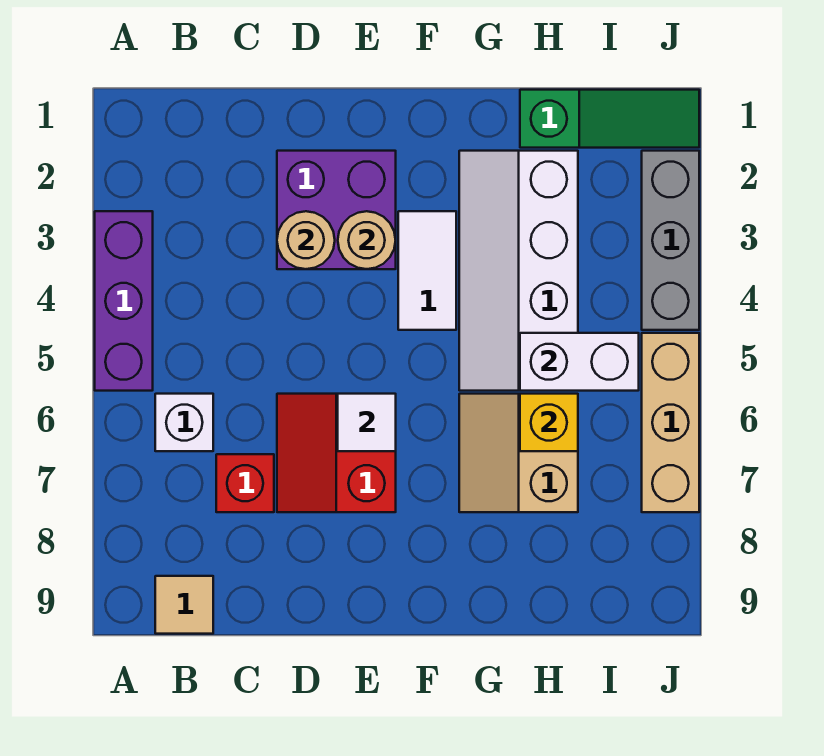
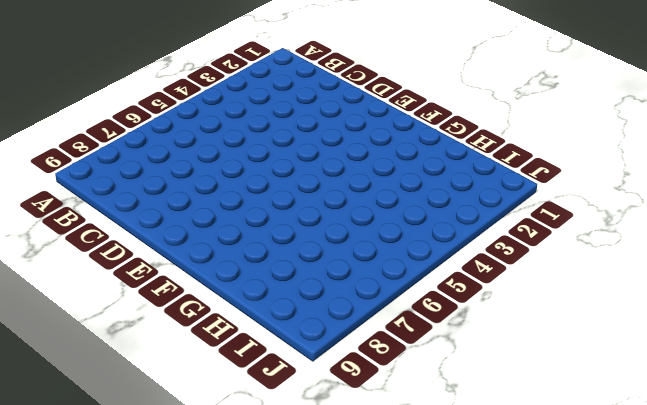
none -> purple brick A3:A5 level 1
none -> white brick B6 level 1
none -> tan tile B9 level 1

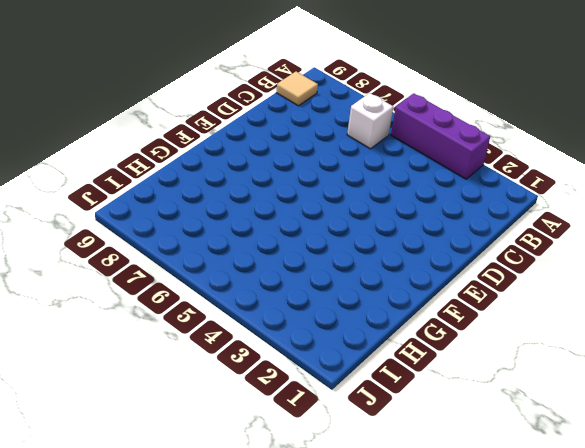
none -> red brick C7 level 1
none -> purple brick D2:E3 level 1
none -> red slope D6:E7 level 1 top E

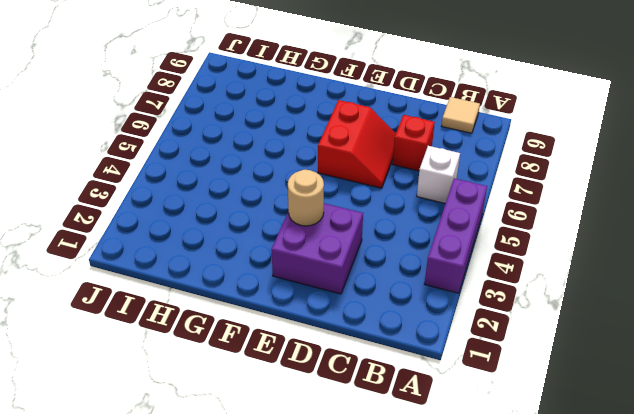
none -> white tile F3:F4 level 1
none -> white slope G2:H5 level 1 top H
none -> tan slope G6:H7 level 1 top H

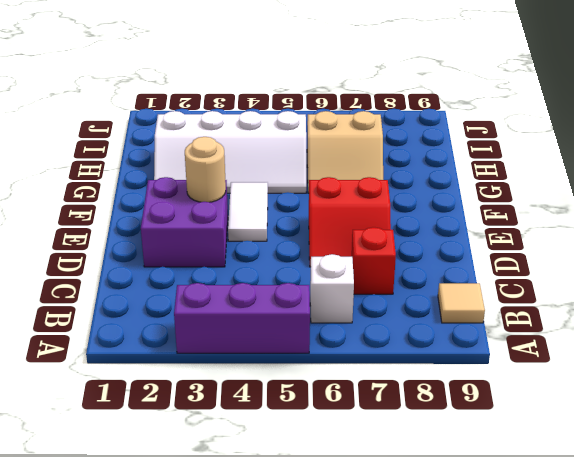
white tile E4:F4 level 1 -> white tile F3:F4 level 1
none -> green slope H1:J1 level 1 top H
none -> grey brick J2:J4 level 1
none -> tan brick J5:J7 level 1

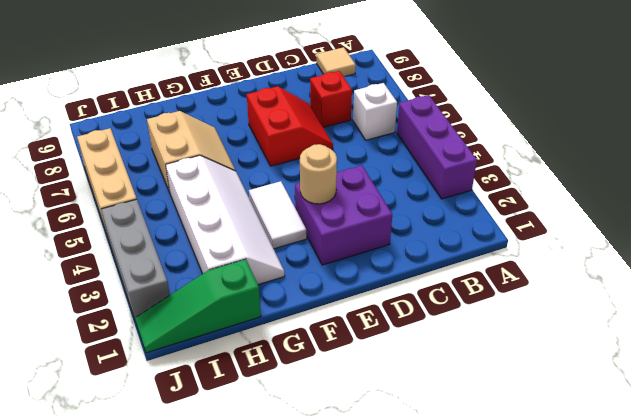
none -> tan round brick D3 level 2
none -> white tile E6 level 2
none -> white brick H5:I5 level 2

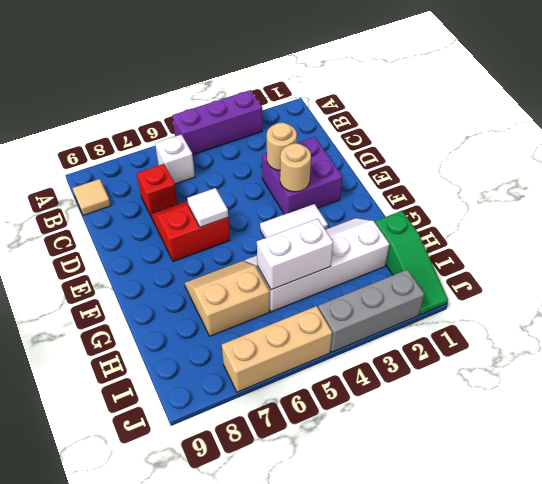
white brick H4:H5 level 2 -> white brick H5:I5 level 2
none -> yellow brick H6 level 2

